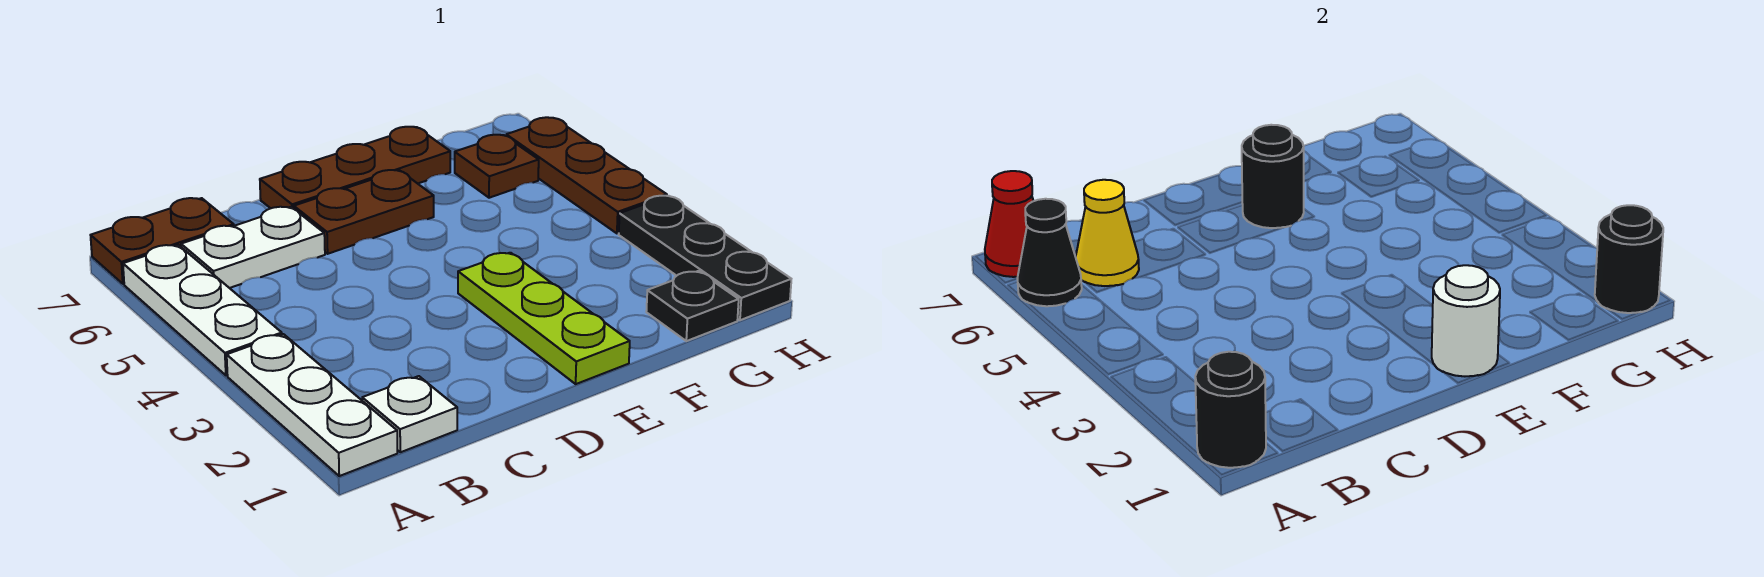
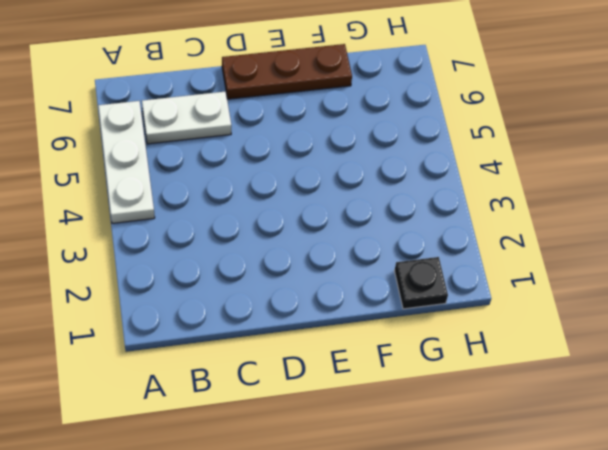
none -> white plate A1:A3 level 1
none -> brown plate A7:B7 level 1
none -> white plate B1 level 1

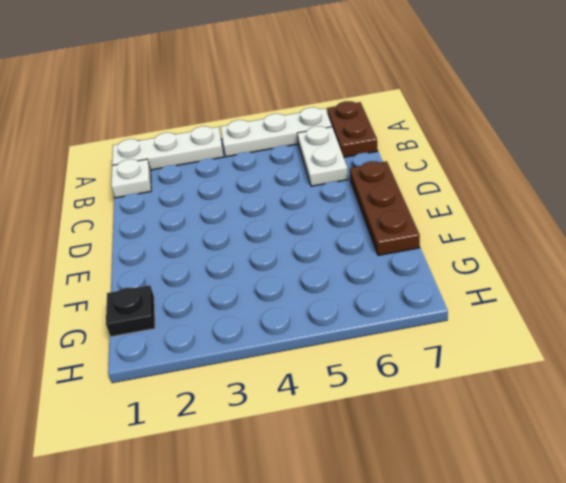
none -> brown plate D6:E6 level 1
none -> lime plate E1:E3 level 1
none -> brown plate G6 level 1

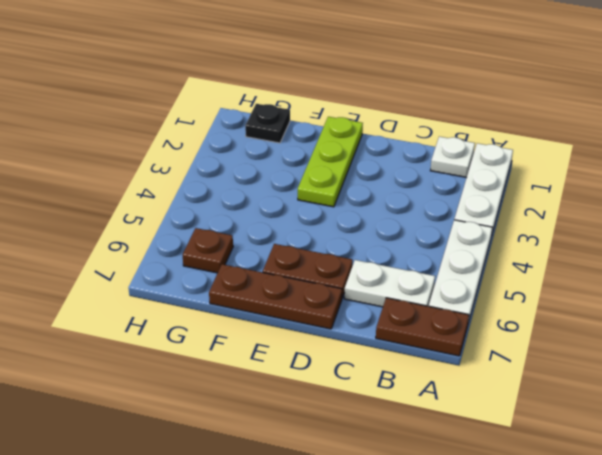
none -> black plate H1:H3 level 1
none -> brown plate H4:H6 level 1
none -> black round brick A1 level 2

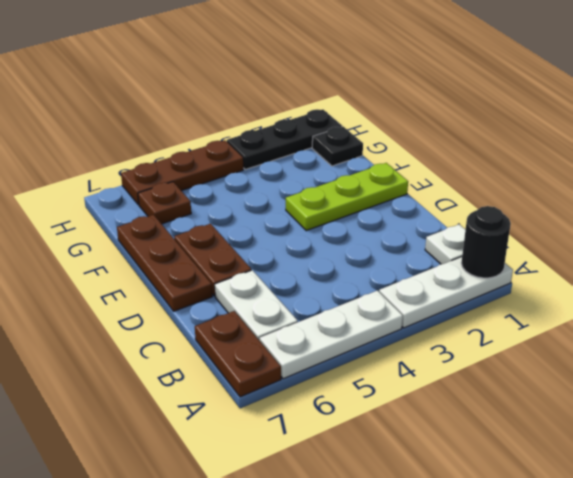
none -> black cone A6 level 2
none -> red cone A7 level 2
none -> yellow cone B6 level 2

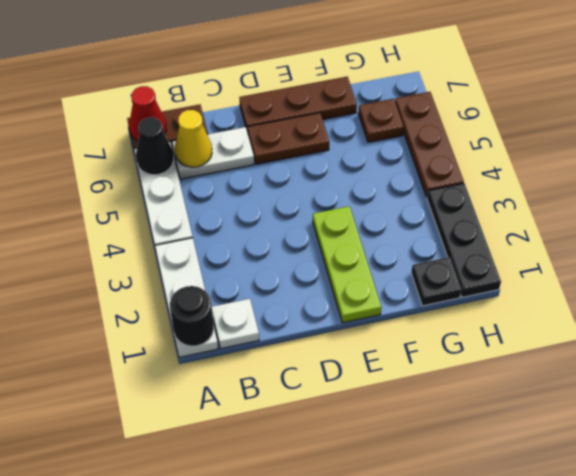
none -> white round brick E1 level 2
none -> black round brick E6 level 2
none -> black round brick H1 level 2

